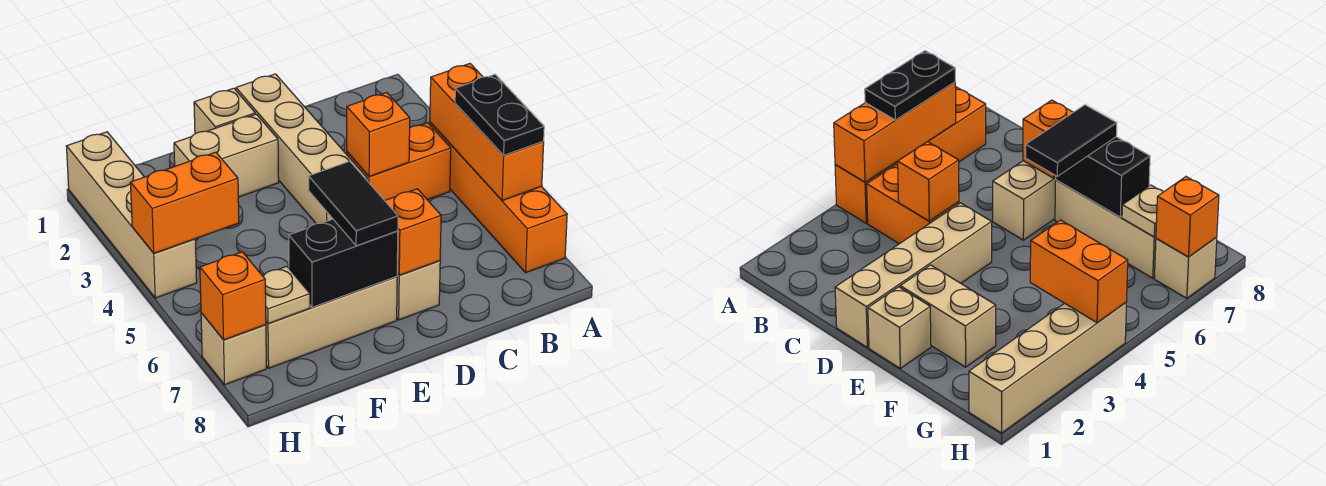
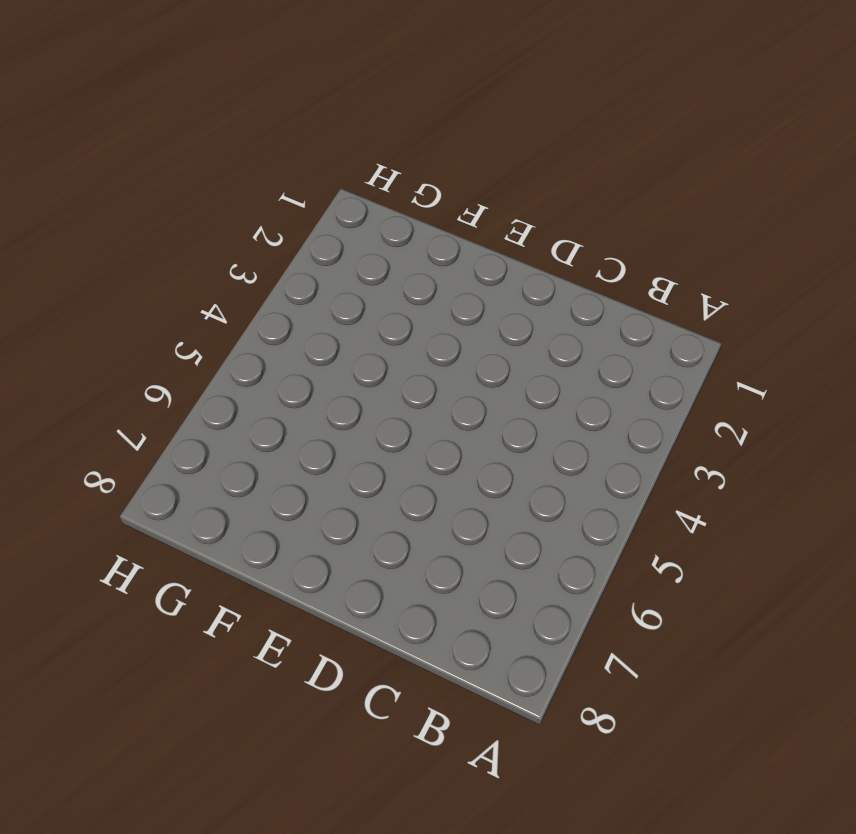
none -> orange brick A4:A7 level 1
none -> orange brick B4:C4 level 1
none -> tan brick D1:D4 level 1

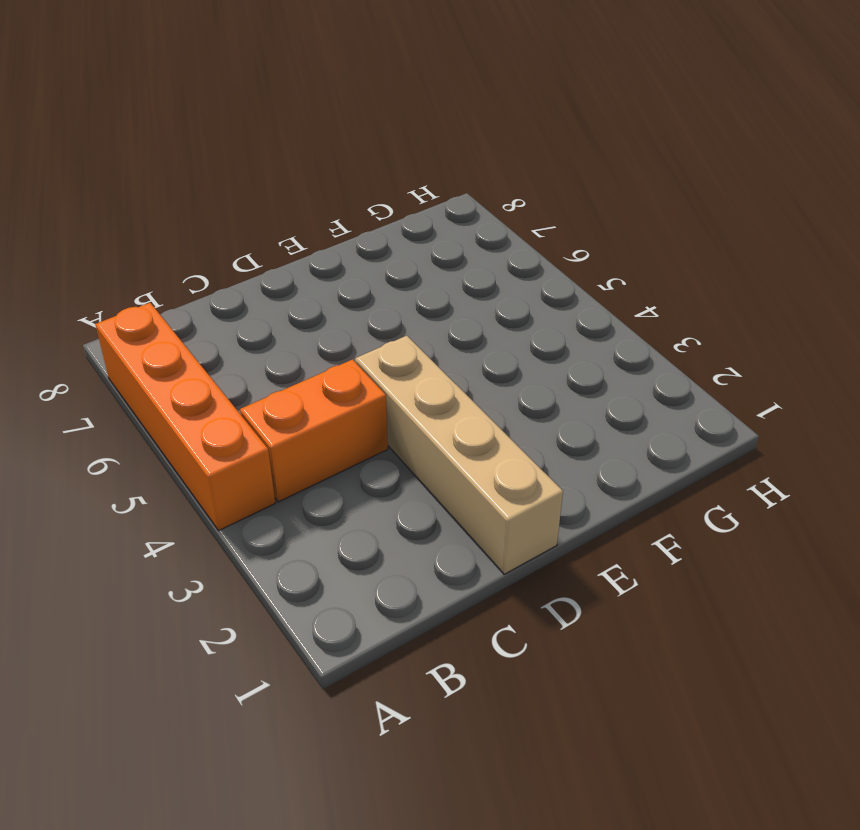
none -> tan brick D6:D7 level 1
none -> tan brick E1 level 1
none -> tan brick E2:F2 level 1

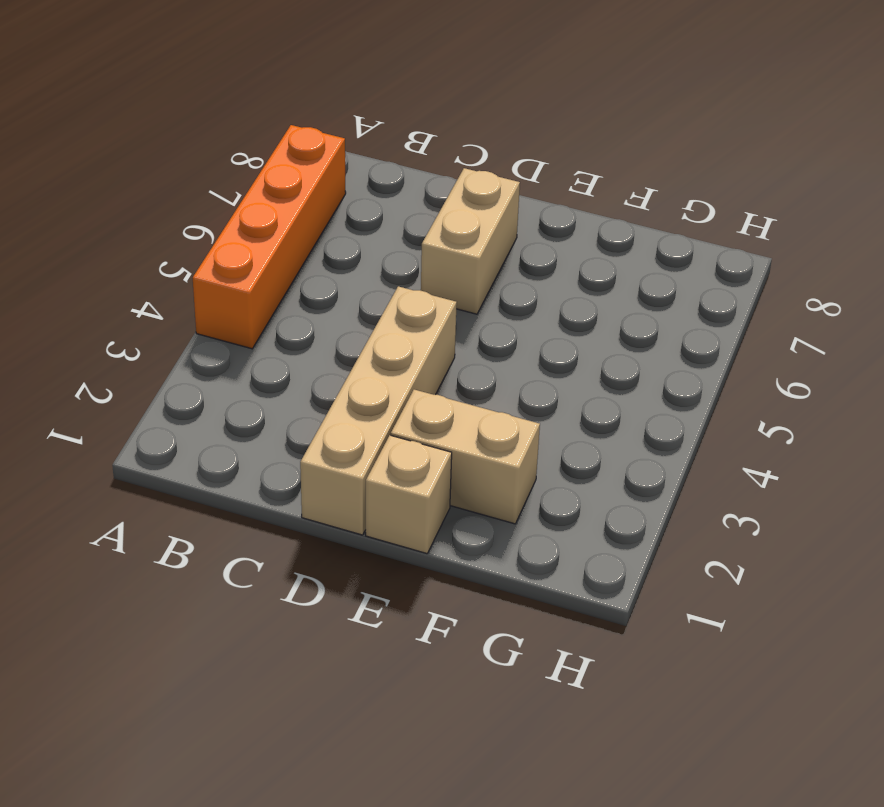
none -> orange brick B4:C4 level 1
none -> tan brick E7:G7 level 1
none -> tan brick H1:H4 level 1

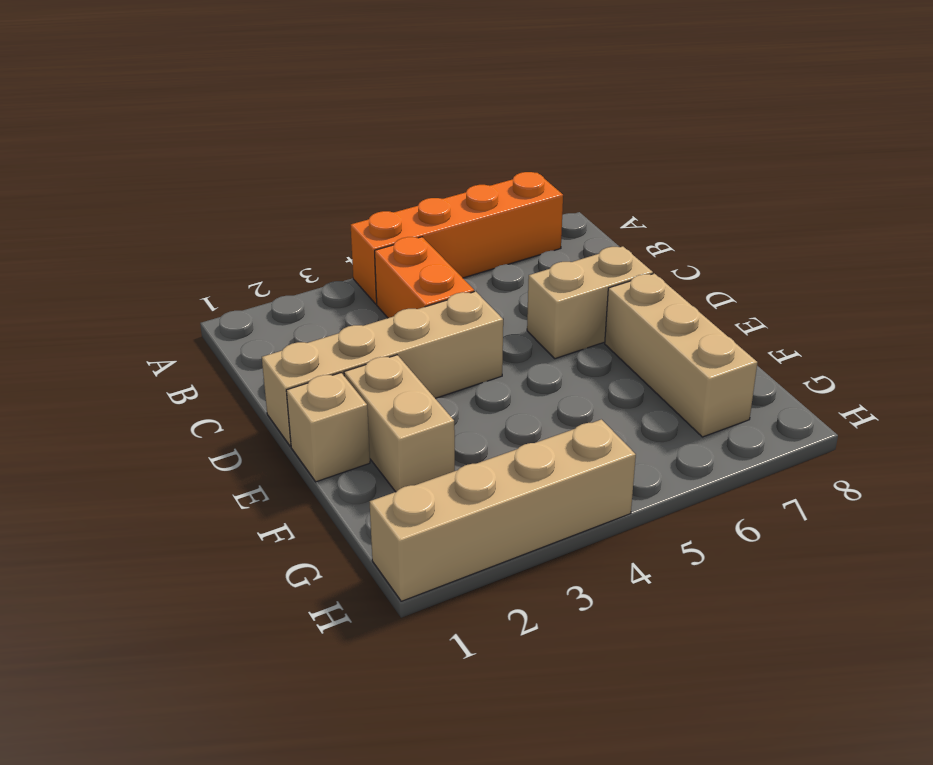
none -> tan brick H7 level 1
none -> orange brick A4:A6 level 2
none -> orange brick C4 level 2

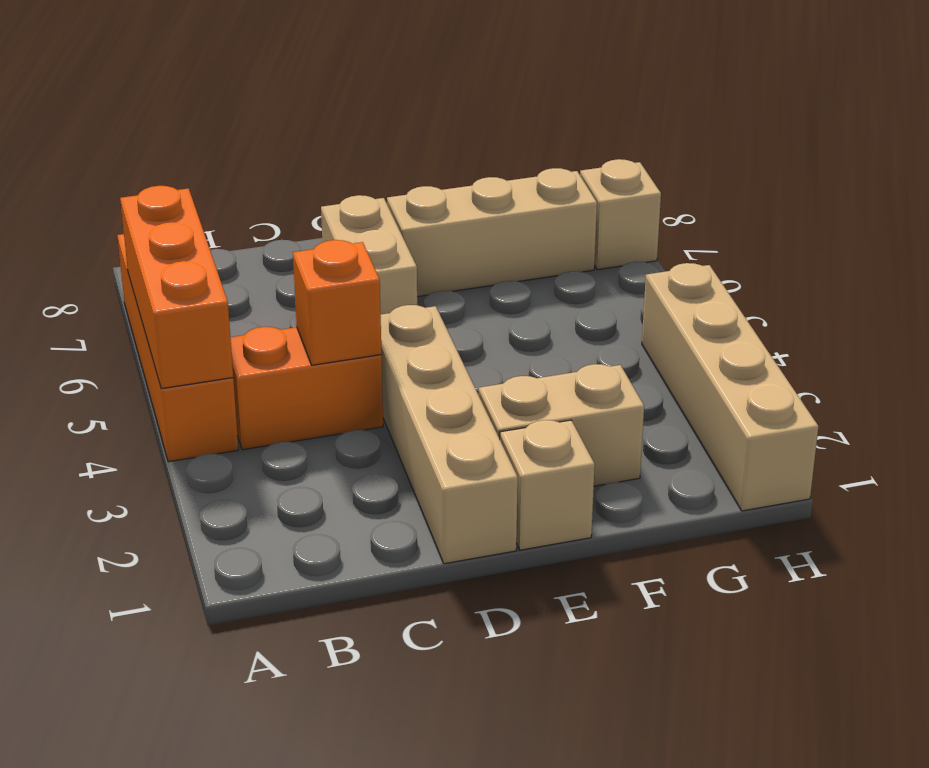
none -> orange brick D7 level 2
none -> black brick E7:F7 level 2
none -> orange brick G4:H4 level 2

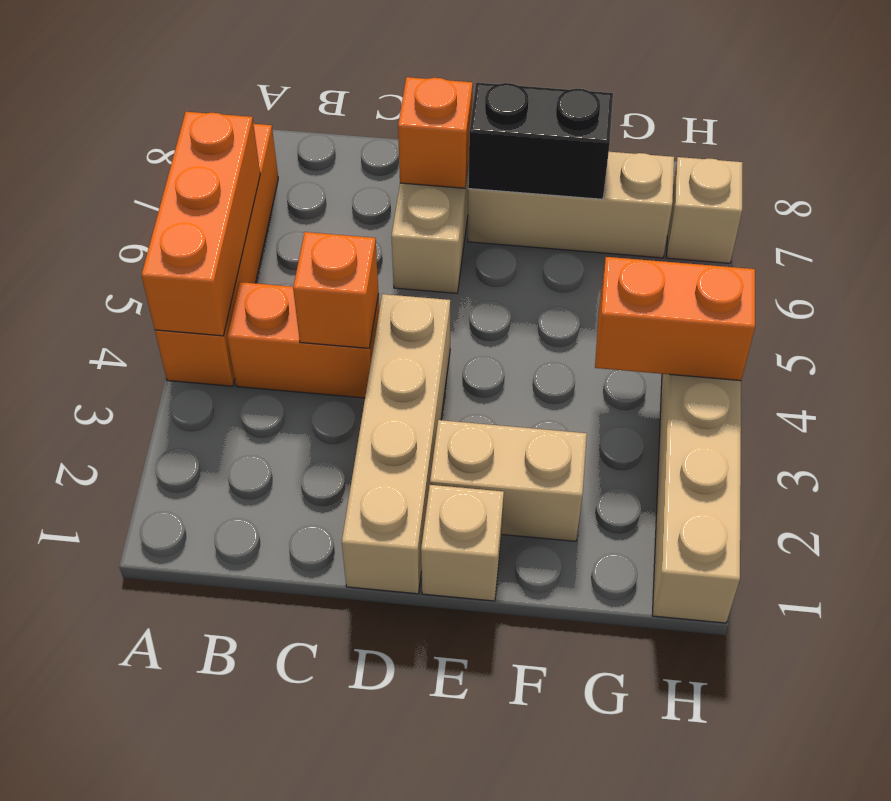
none -> tan plate G7 level 2
none -> orange brick H7 level 2
none -> black plate A5:A6 level 3

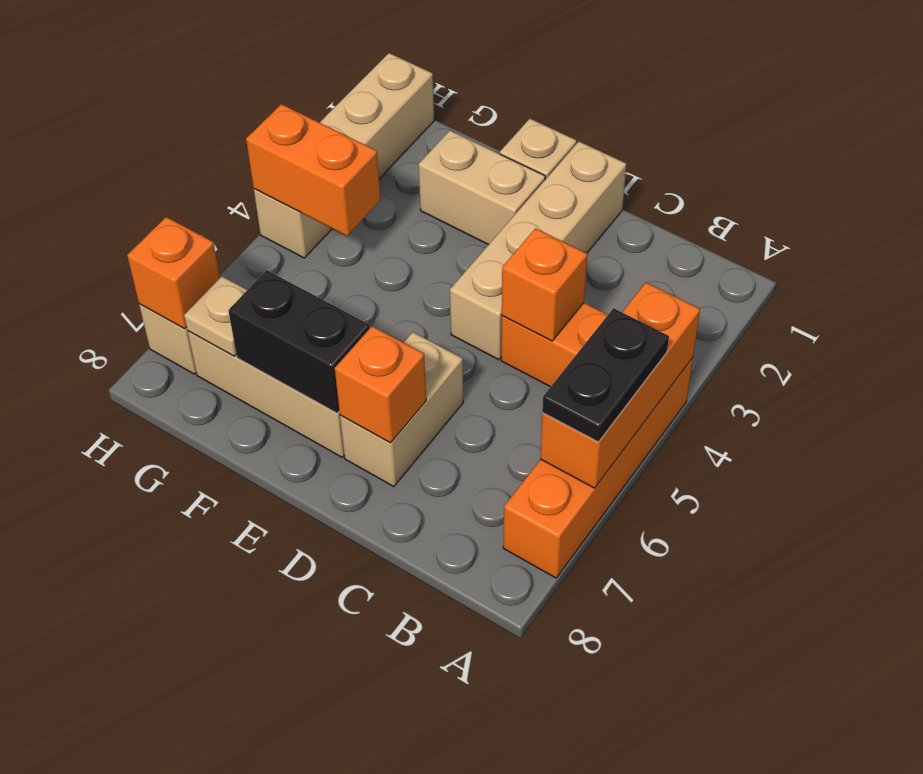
none -> black tile E6:E7 level 3

